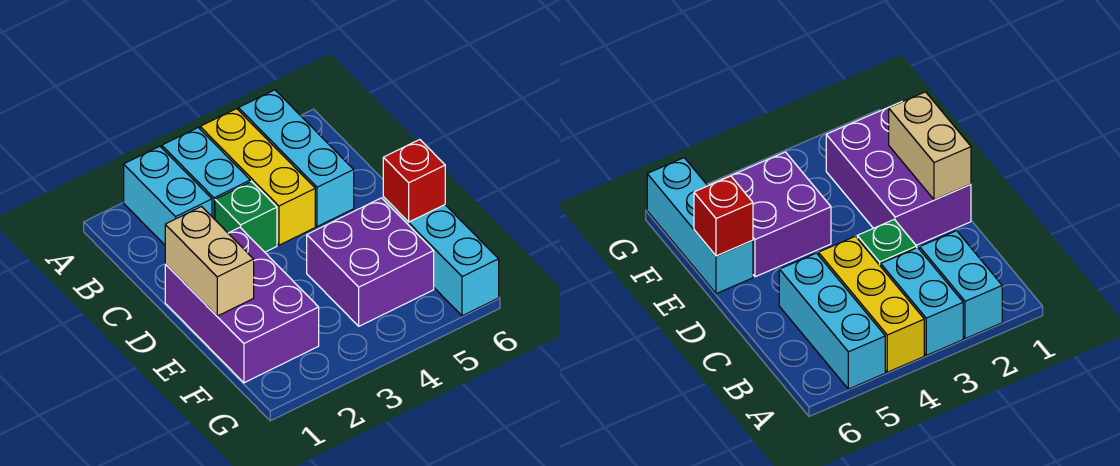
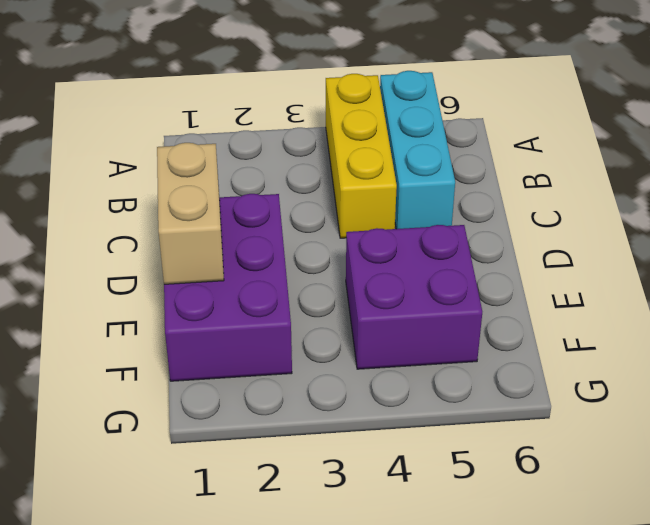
none -> cyan brick A2:B2 level 1
none -> cyan brick A3:B3 level 1

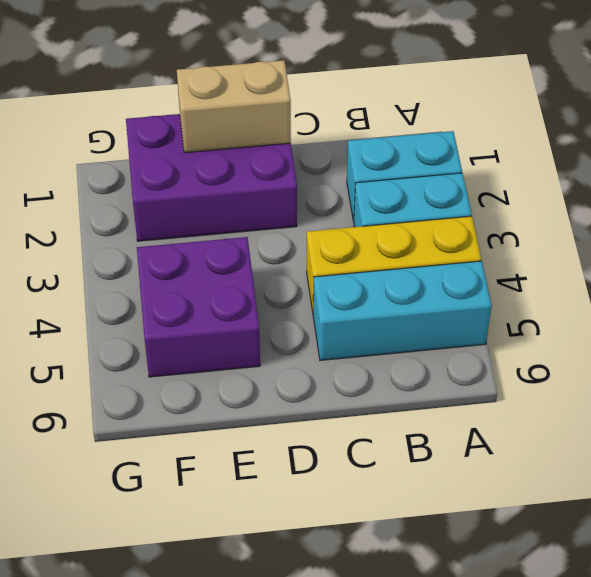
none -> green brick C3 level 1
none -> cyan brick E6:G6 level 1

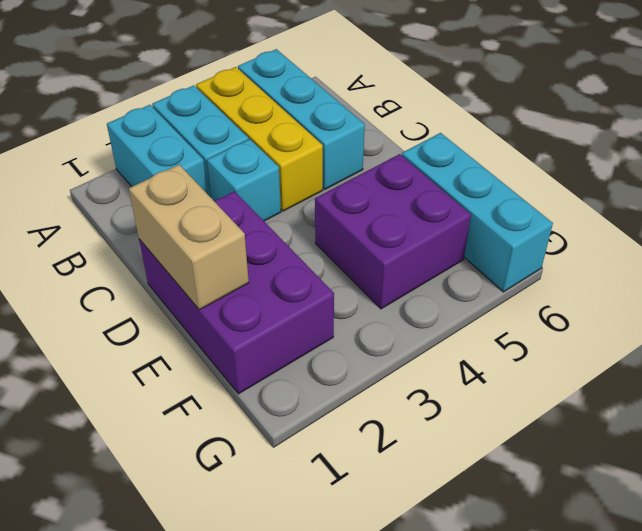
cyan brick C3 level 1 -> green brick C3 level 1
none -> red brick E6 level 2

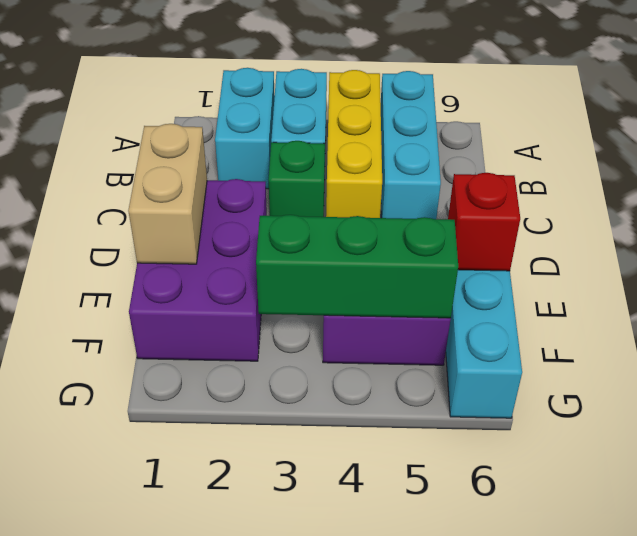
green brick F3:F5 level 2 -> none

